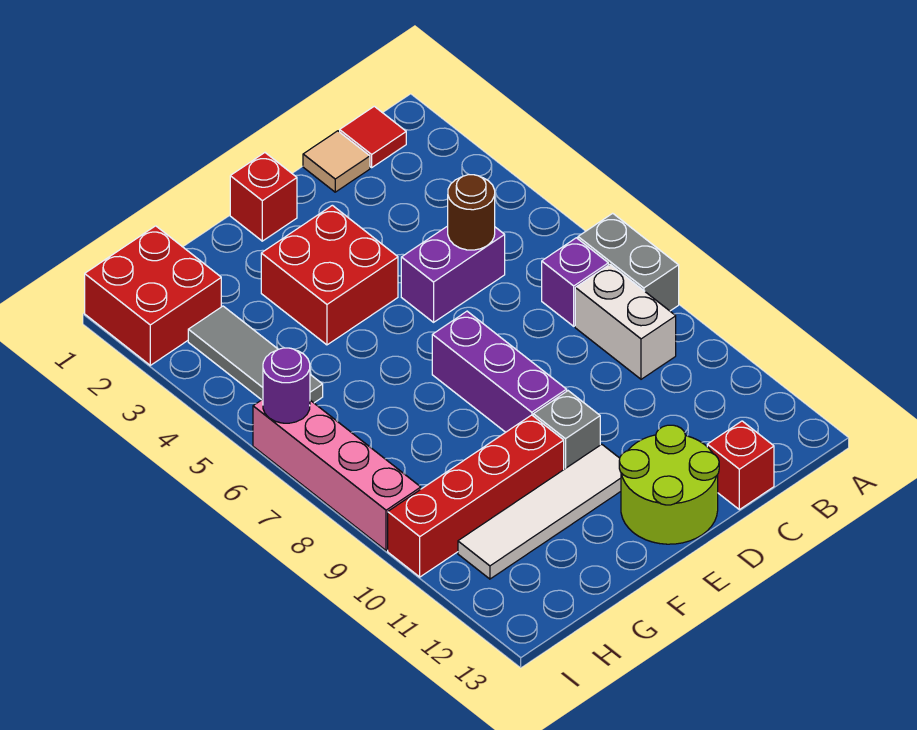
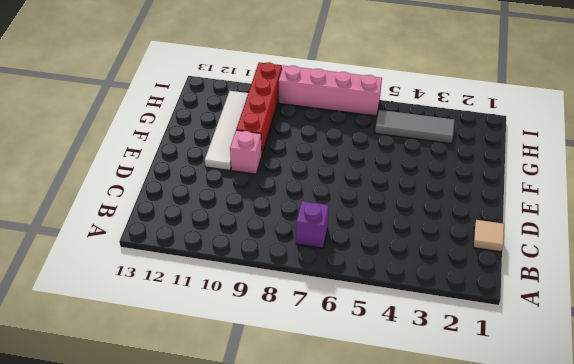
pink brick E10 level 1 -> grey brick E10 level 1
none -> grey brick A7:A8 level 1
none -> red tile B1 level 1
none -> white brick B8:B9 level 1

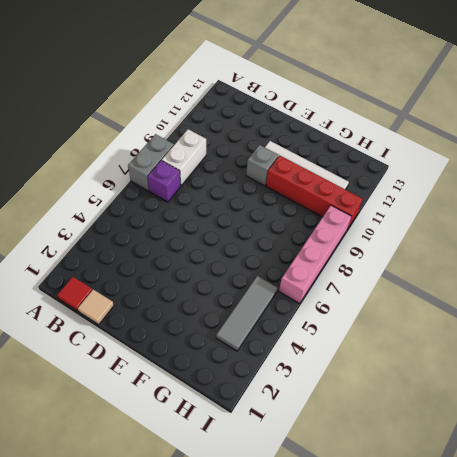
none -> purple brick C5:D5 level 1
none -> red brick C13 level 1
none -> lime round brick D12:E13 level 1

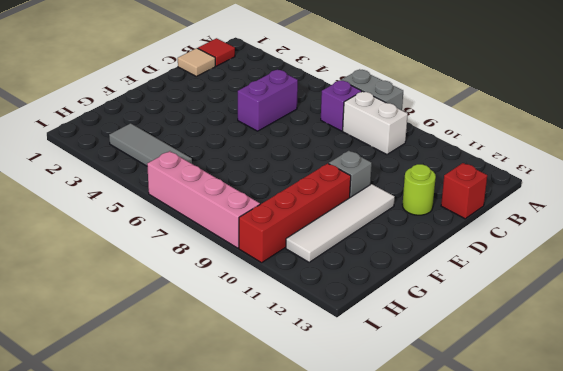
lime round brick D12 level 1 -> lime round brick D12:E13 level 1
none -> red brick E1 level 1
none -> red brick E3:F4 level 1
none -> purple brick E7:E9 level 1

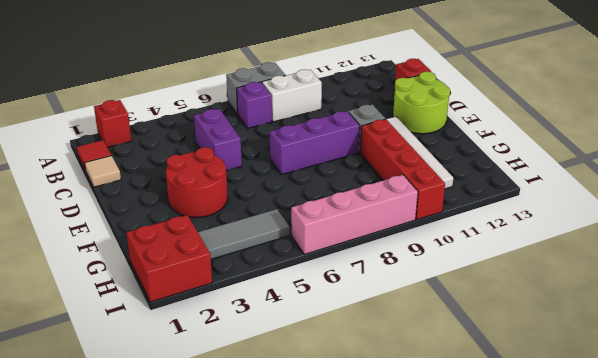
red brick A2 level 1 -> red brick E1 level 1
red round brick E3:F4 level 1 -> red brick E3:F4 level 1
none -> brown round brick C5 level 2
none -> purple round brick I6 level 2

